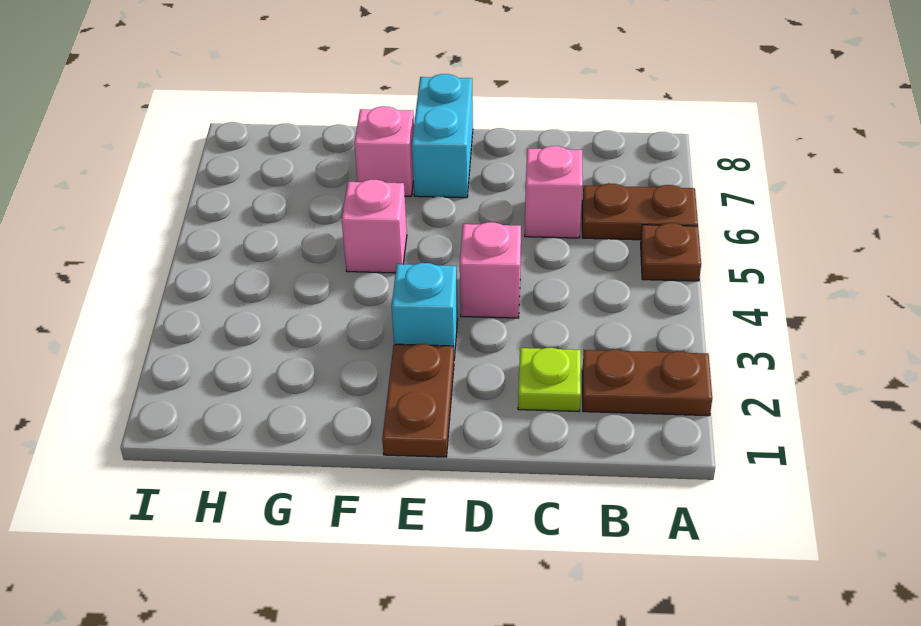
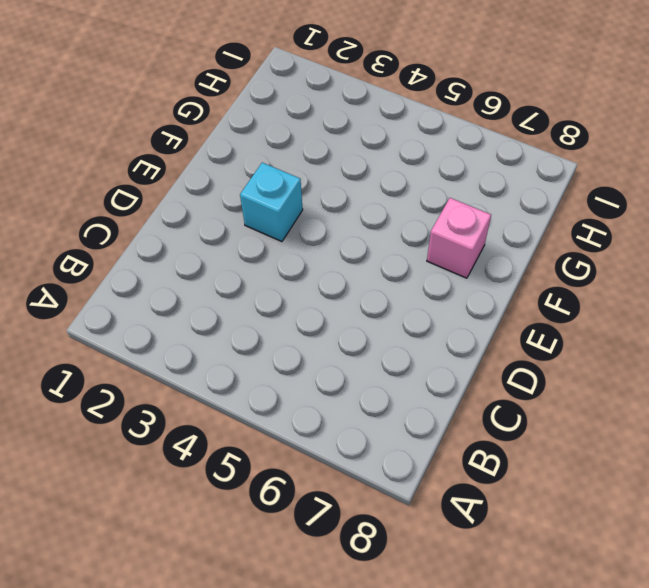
none -> brown plate A2:B2 level 1
none -> brown plate A5 level 1

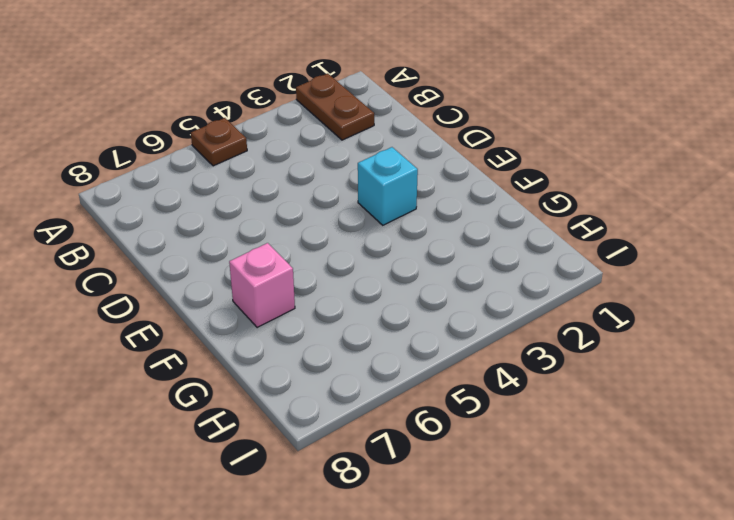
none -> brown plate A6:B6 level 1
none -> lime plate C2 level 1

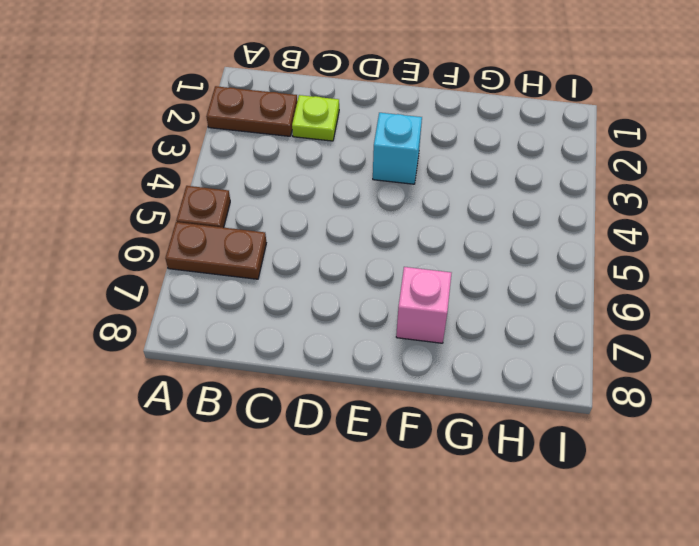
none -> pink brick C6 level 1
none -> pink brick D4 level 1

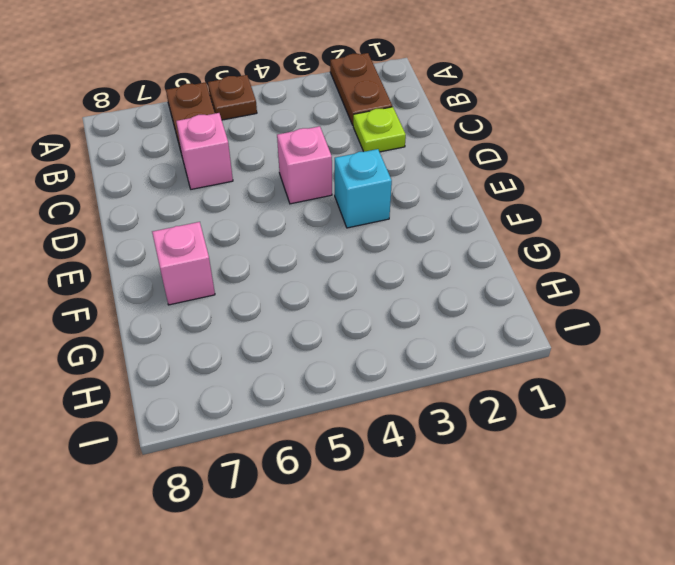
none -> brown plate E1:E2 level 1
none -> cyan brick E7:E8 level 1

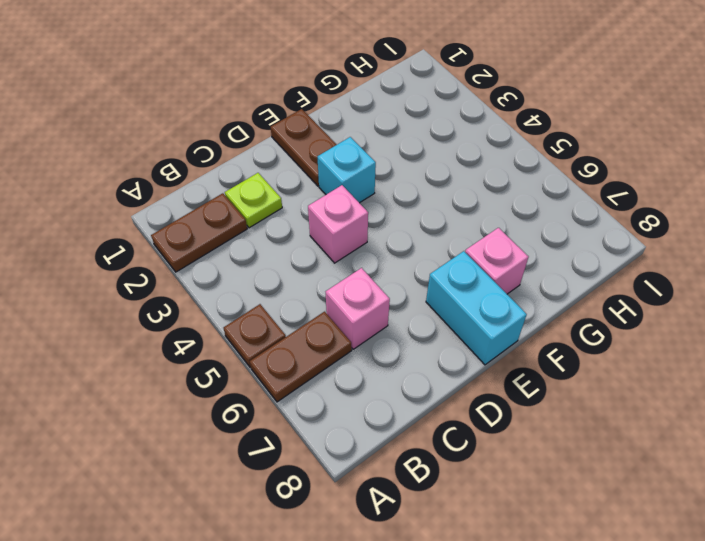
none -> pink brick F5 level 1

